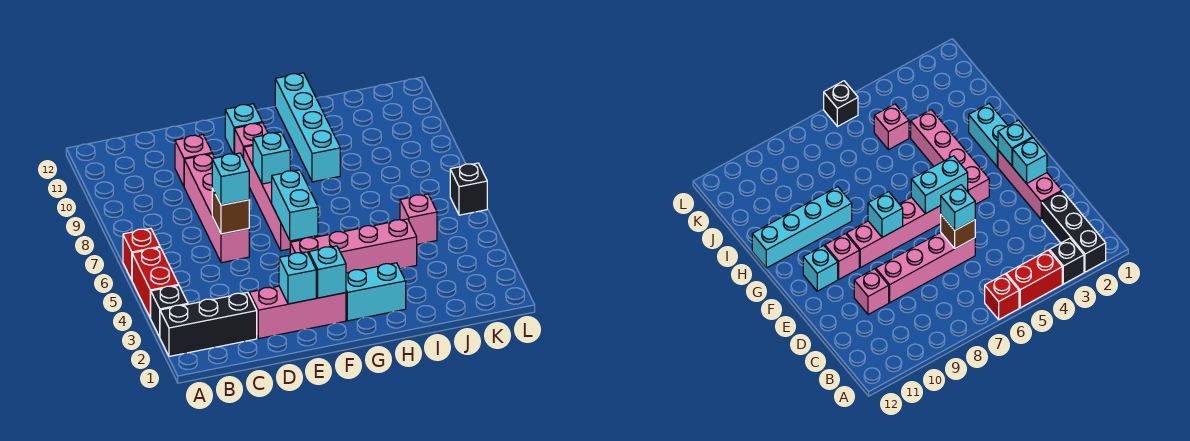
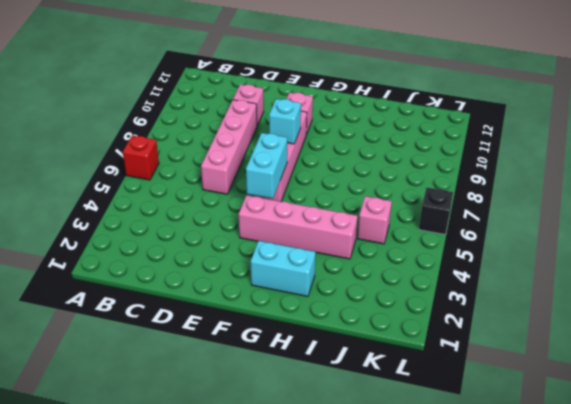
none -> black brick A2:C2 level 1
none -> black brick A3 level 1
none -> red brick A4:A5 level 1

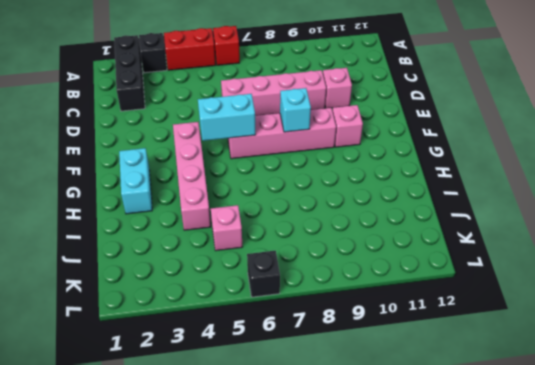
none -> pink brick D2:F2 level 1
none -> cyan brick F11 level 1
none -> cyan brick H9:H12 level 1

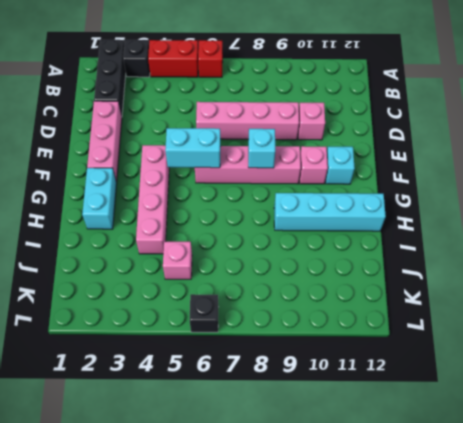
none -> brown brick D6 level 2
none -> cyan brick E2 level 2
none -> cyan brick F2 level 2

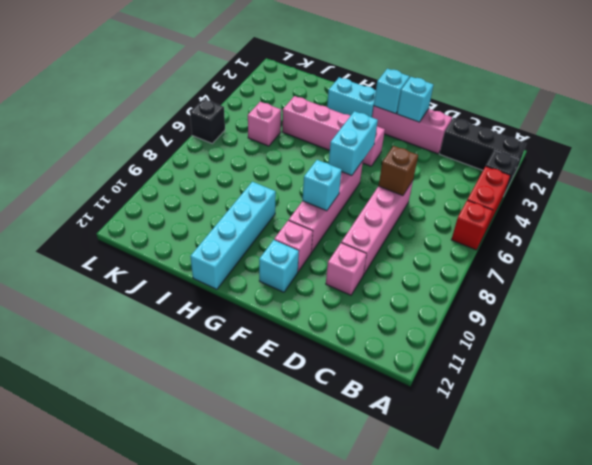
none -> cyan brick D6 level 3

